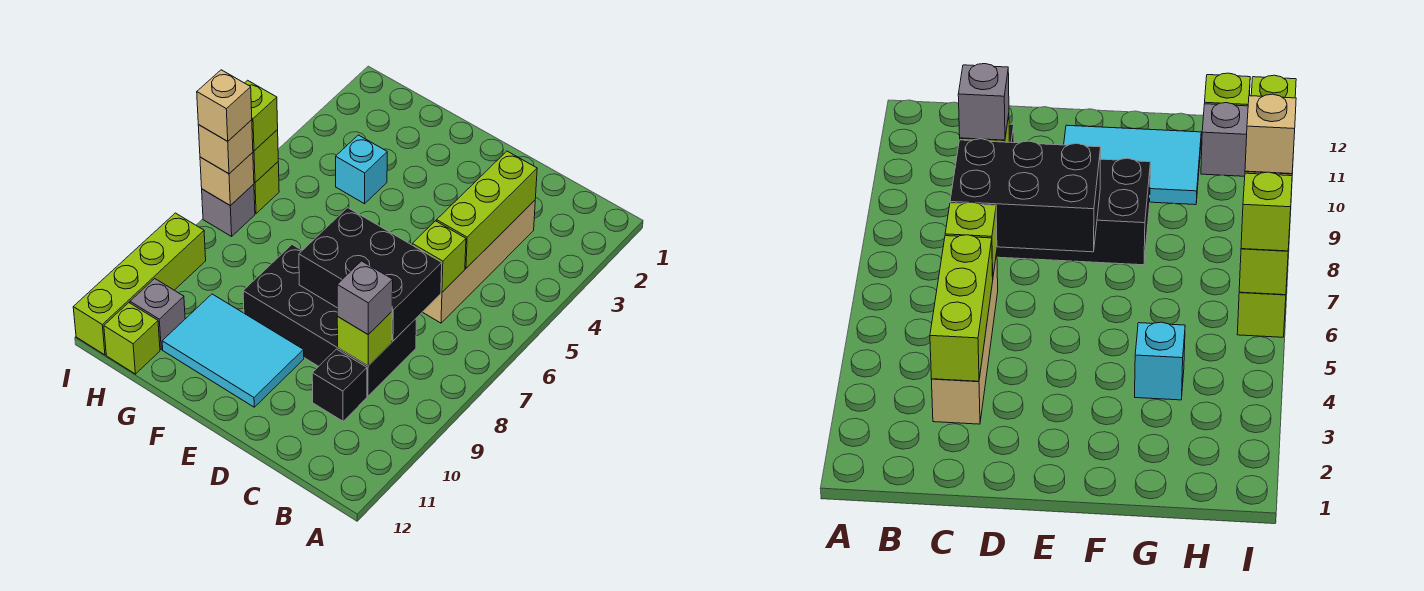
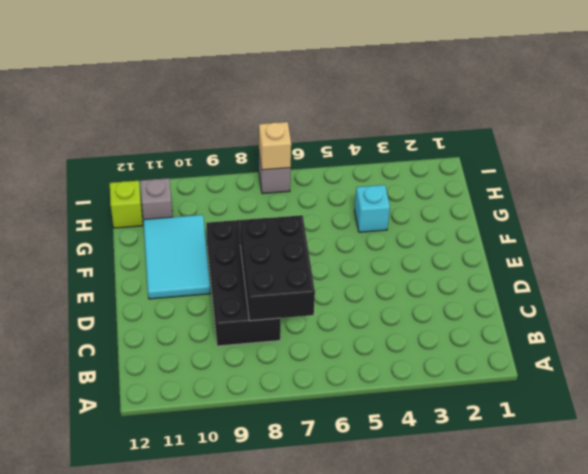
none -> tan brick C3:C6 level 1
none -> black brick C10 level 1
none -> lime brick I6 level 1

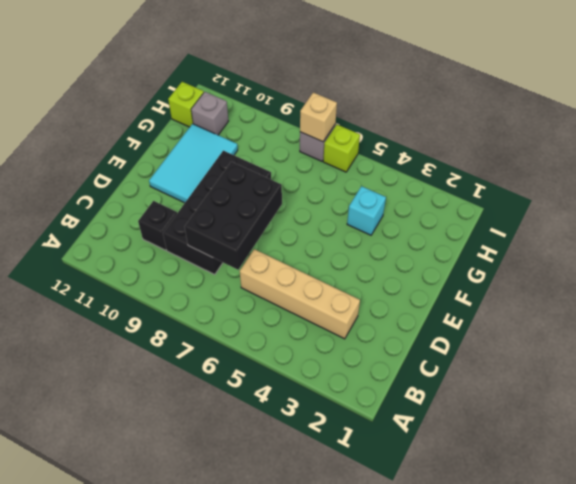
none -> lime brick I9:I12 level 1
none -> lime brick C3:C5 level 2
none -> lime brick C6 level 2

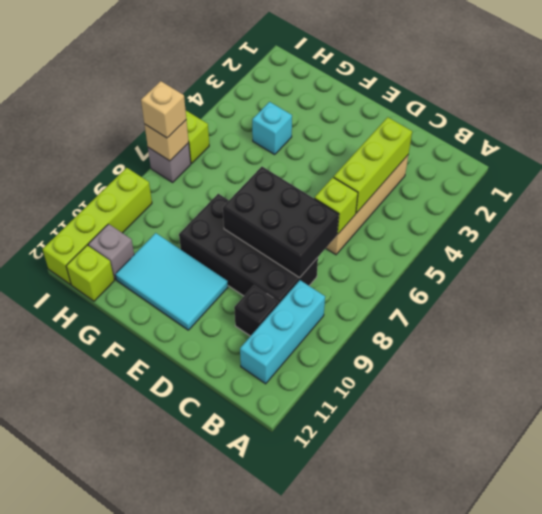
cyan brick B9:B11 level 1 -> none
none -> lime brick C9 level 2
none -> lime brick I6 level 2
none -> grey brick C9 level 3

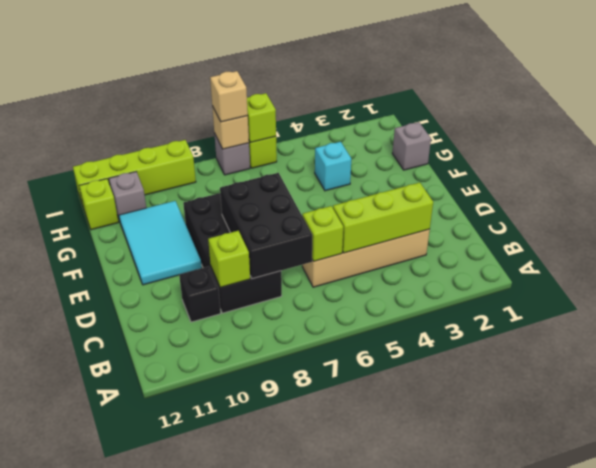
grey brick G1 level 1 -> grey brick C9 level 3
none -> lime brick I6 level 3
none -> tan brick I7 level 4

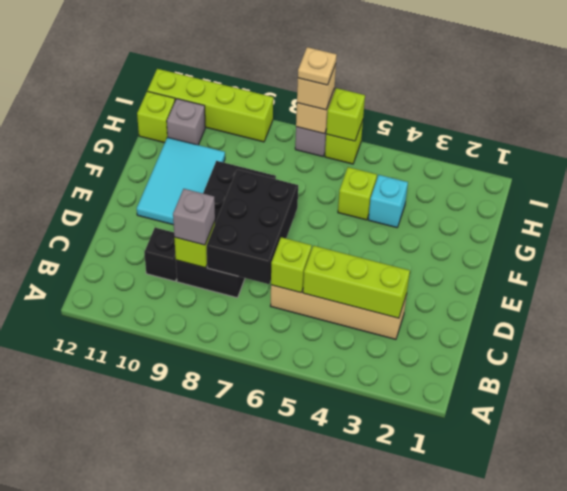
lime brick G5 level 1 -> lime brick I6 level 3
tan plate I7 level 4 -> tan brick I7 level 4

